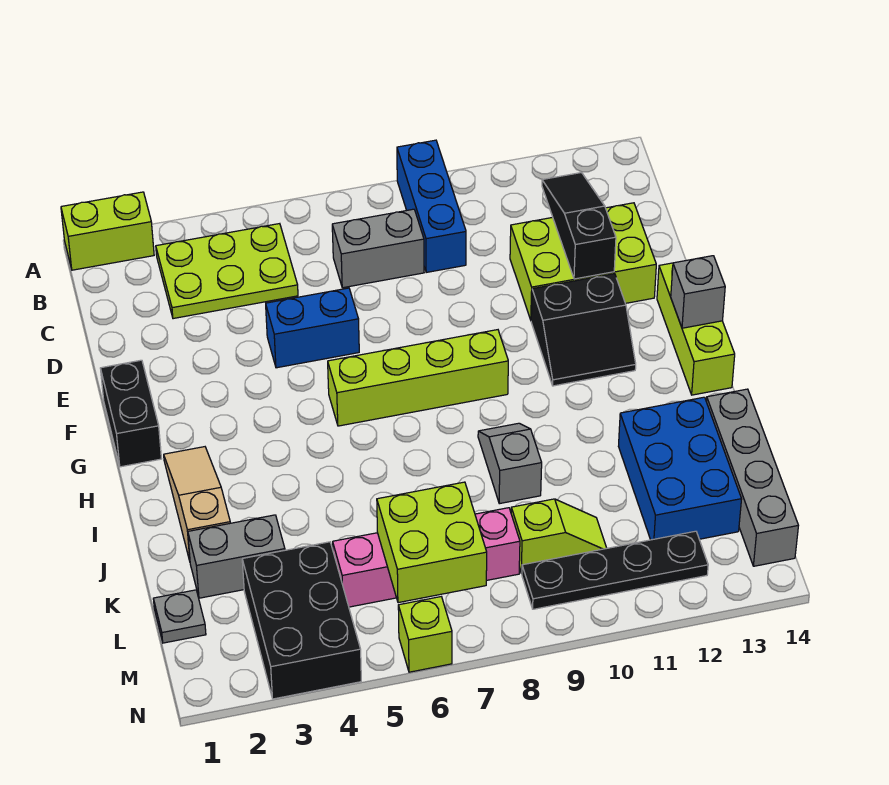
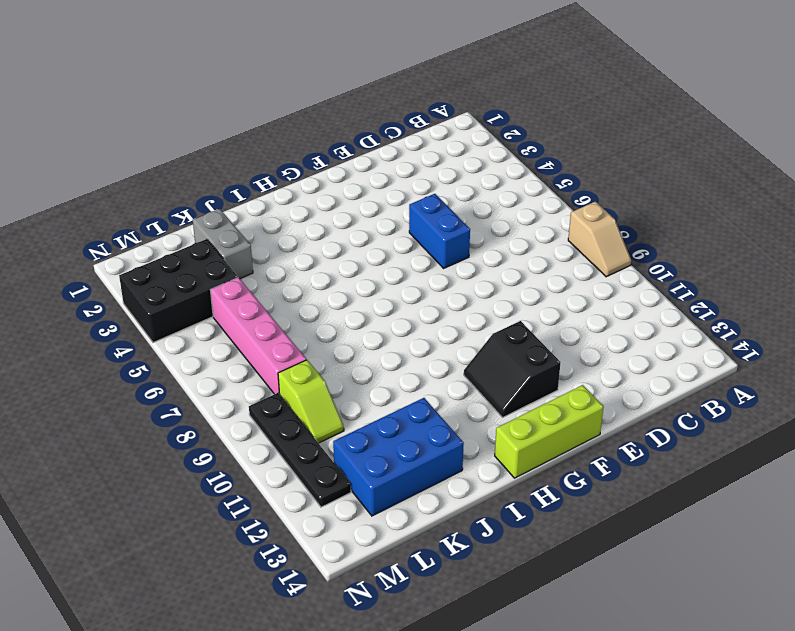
tan slope A8:A9 level 1 top 8 -> blue brick A9:C9 level 1
none -> lime brick A1:A2 level 1
none -> lime plate B3:C5 level 1
none -> grey brick C7:C8 level 1

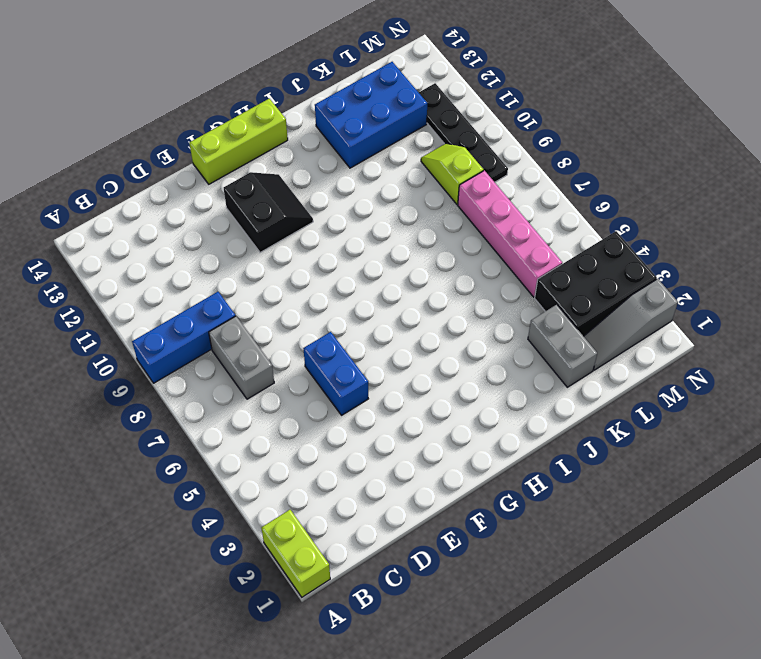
grey slope L2:N2 level 1 top N -> none
none -> lime plate B3:C5 level 1
none -> lime brick D11:E13 level 1
none -> black brick F1:G1 level 1

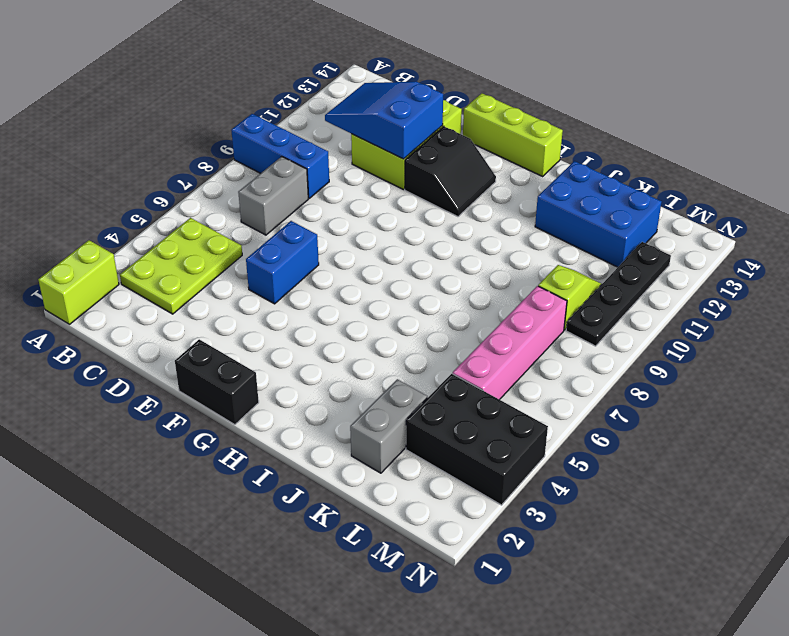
blue slope C11:E12 level 2 top E -> black slope C12:E12 level 2 top E
none -> lime brick G6:G9 level 1
none -> tan slope H2:J2 level 1 top J
none -> grey slope I9:J9 level 1 top J

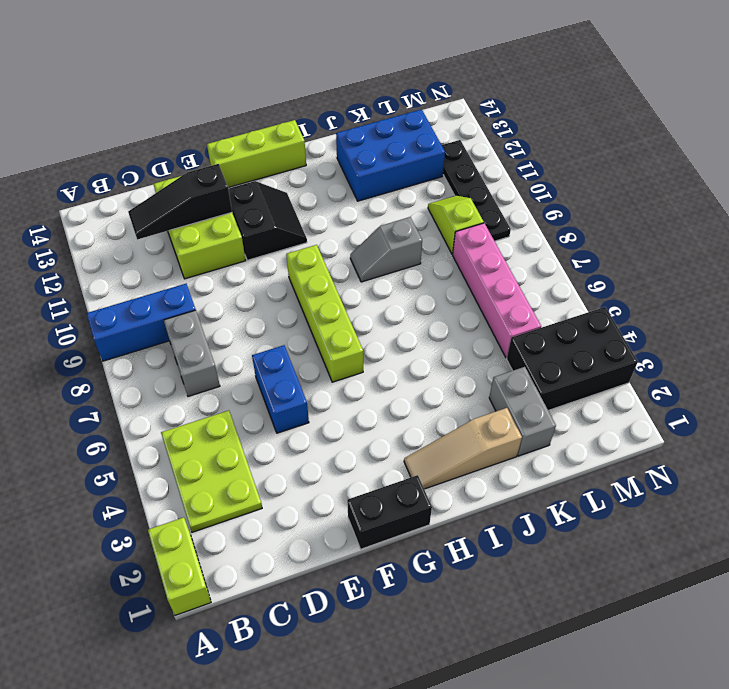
none -> grey brick J14:M14 level 1
none -> grey plate L1 level 1
none -> lime brick N6 level 1

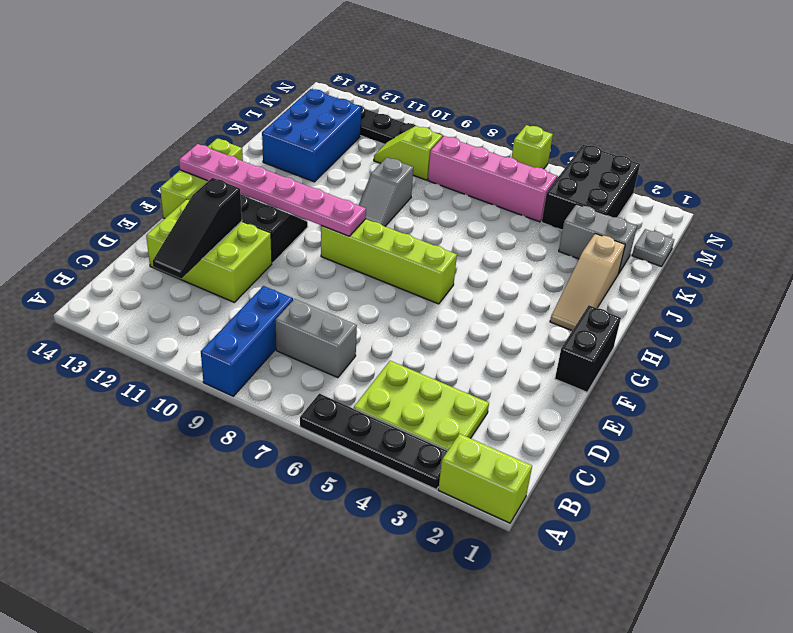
black plate A3:A6 level 1 -> none
pink plate G9:G14 level 2 -> grey brick G14 level 2
none -> blue brick E5:E6 level 1
none -> grey brick J14:M14 level 1
none -> lime brick L6:M7 level 2

